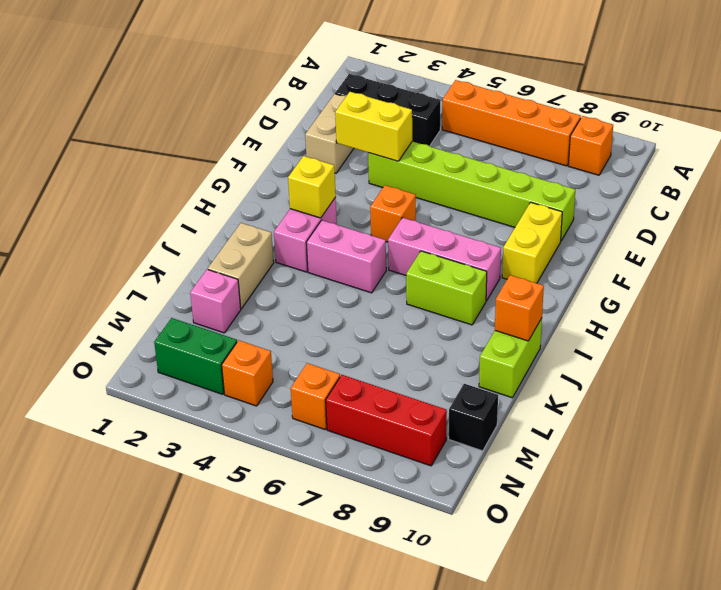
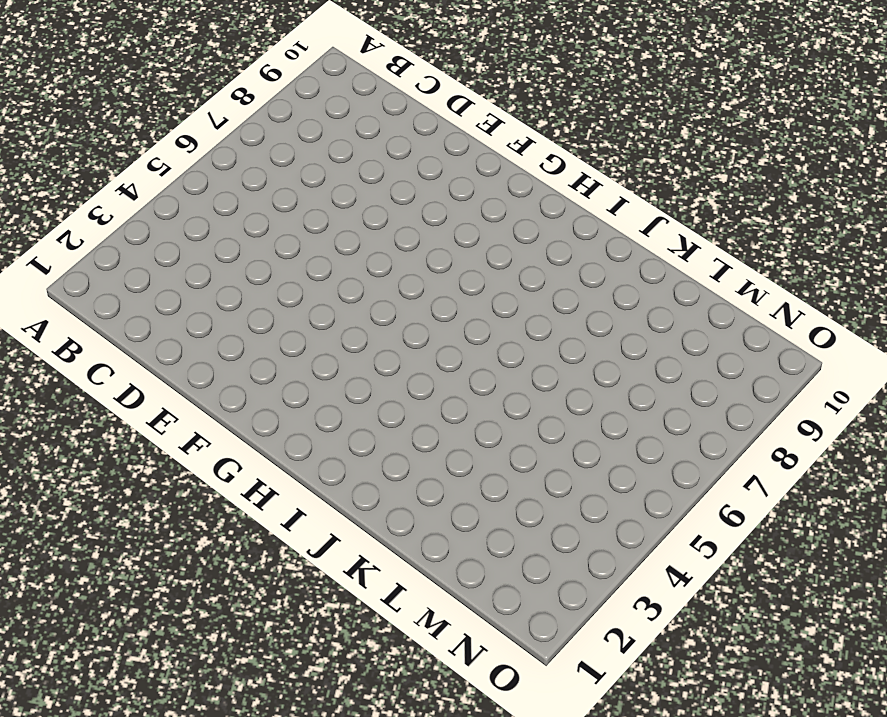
none -> orange brick B5:B8 level 1
none -> orange brick B9 level 1
none -> black brick C2:C4 level 1

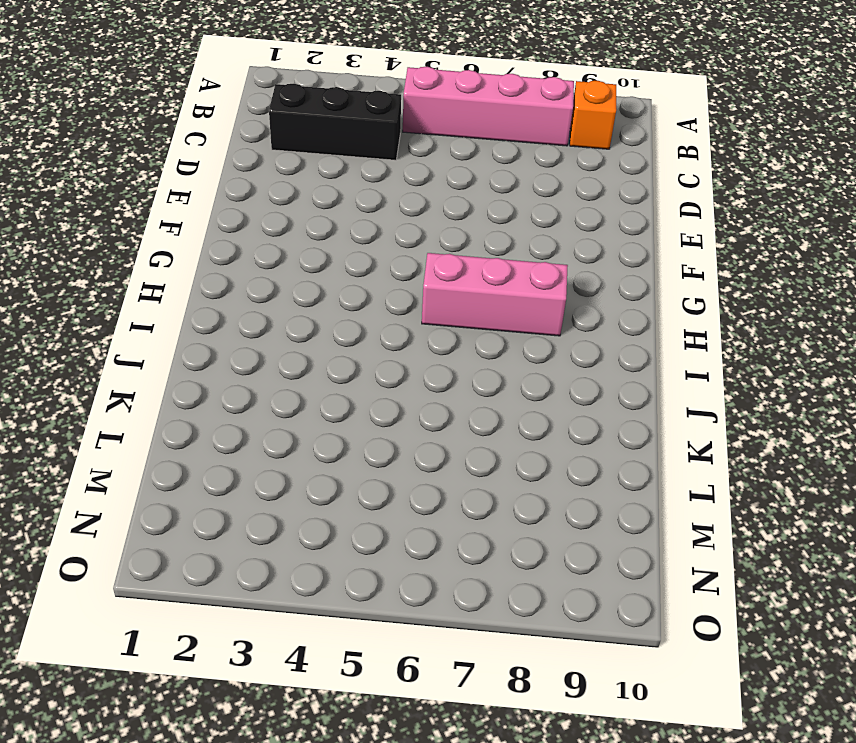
pink brick B5:B8 level 1 -> orange brick B5:B8 level 1
none -> tan brick D2:E2 level 1
none -> lime brick E4:E9 level 1
none -> yellow brick F9:G9 level 1

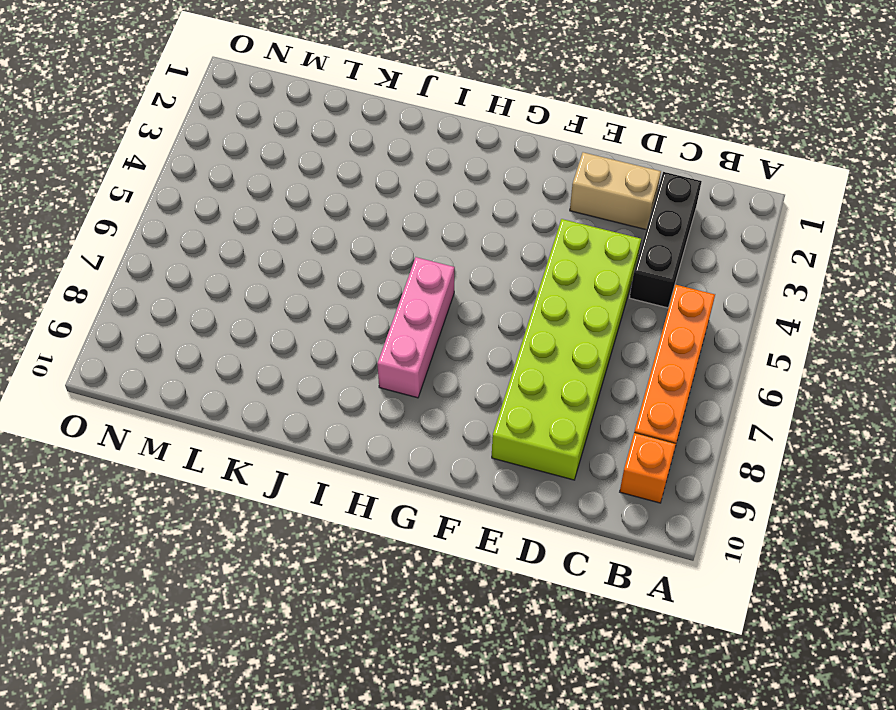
lime brick D4:E9 level 1 -> lime brick E4:E9 level 1
none -> yellow brick F9:G9 level 1
none -> orange brick G5 level 1
none -> pink brick H3:I3 level 1

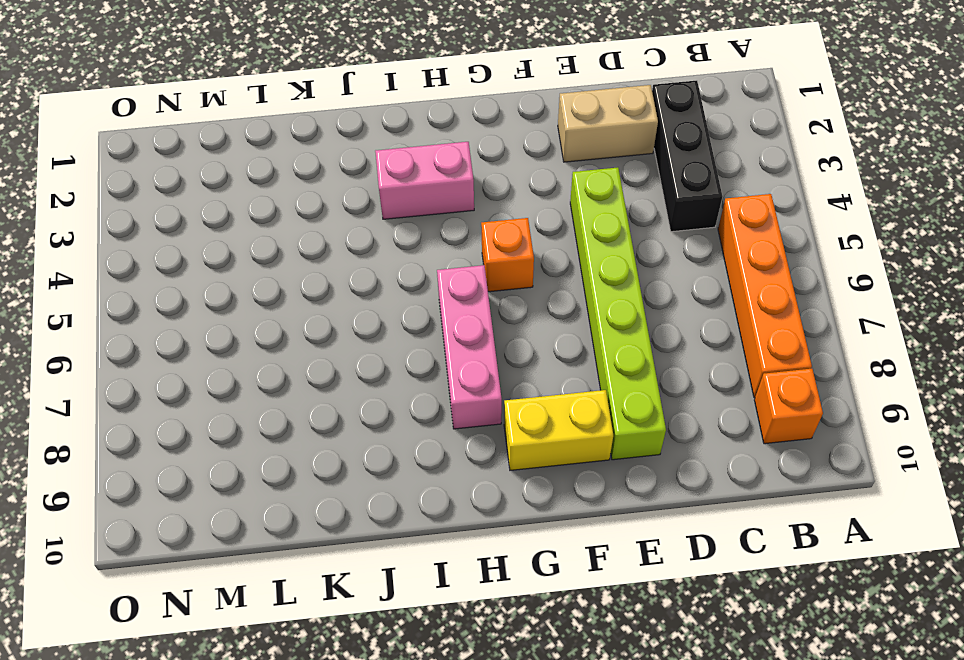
none -> pink brick I4:I5 level 1
none -> lime brick I7:I8 level 1
none -> tan brick J2:K2 level 1

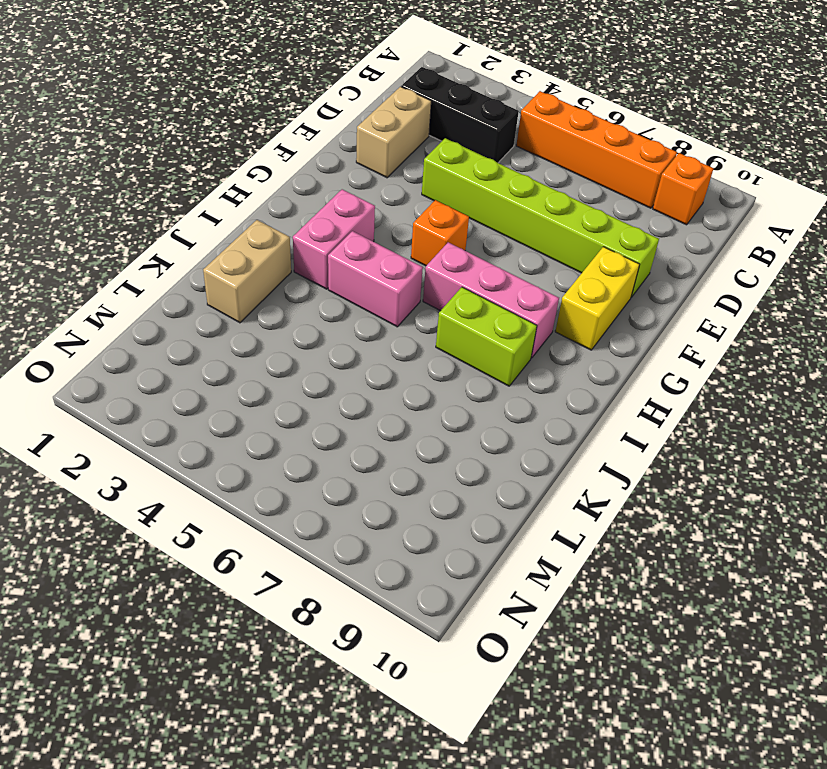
none -> lime brick J10:K10 level 1
none -> pink brick L2 level 1
none -> black brick M10 level 1

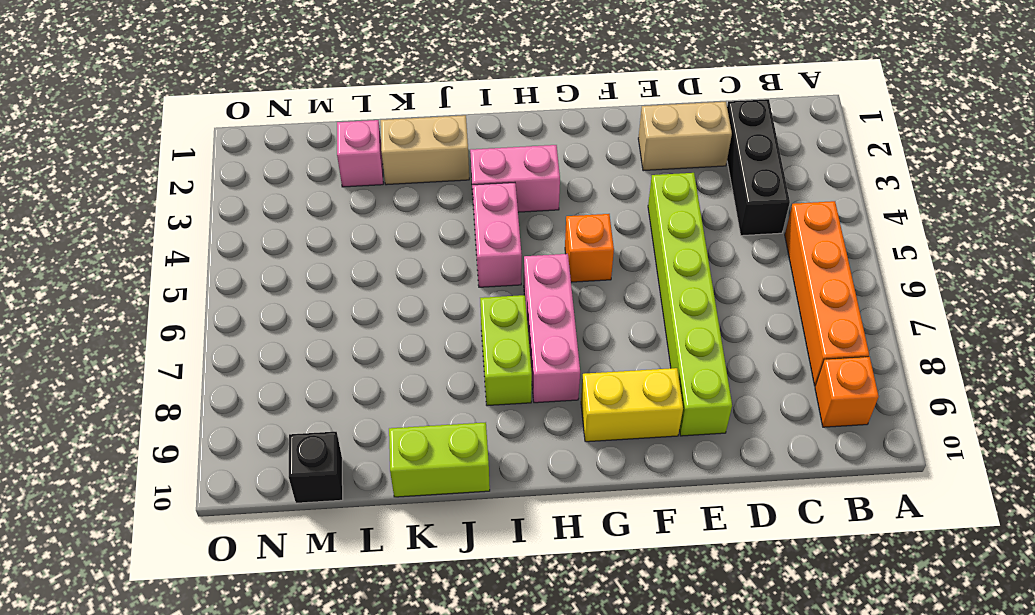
none -> green brick N2:N3 level 1
none -> orange brick N4 level 1
none -> orange brick N6 level 1

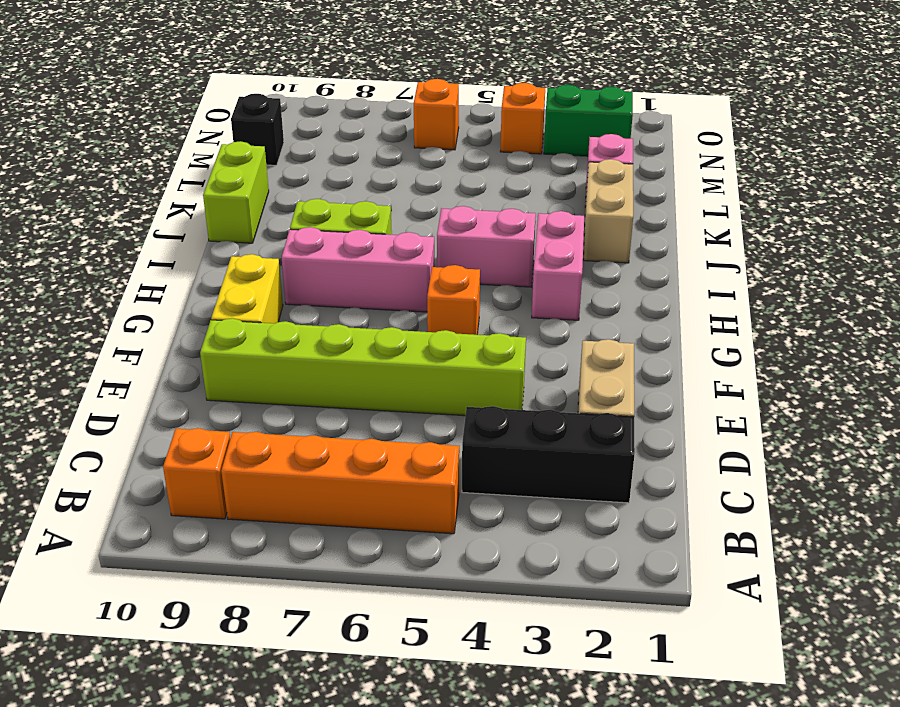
none -> red brick N7:N9 level 1
none -> yellow brick E3:E4 level 2
none -> yellow brick H3 level 2

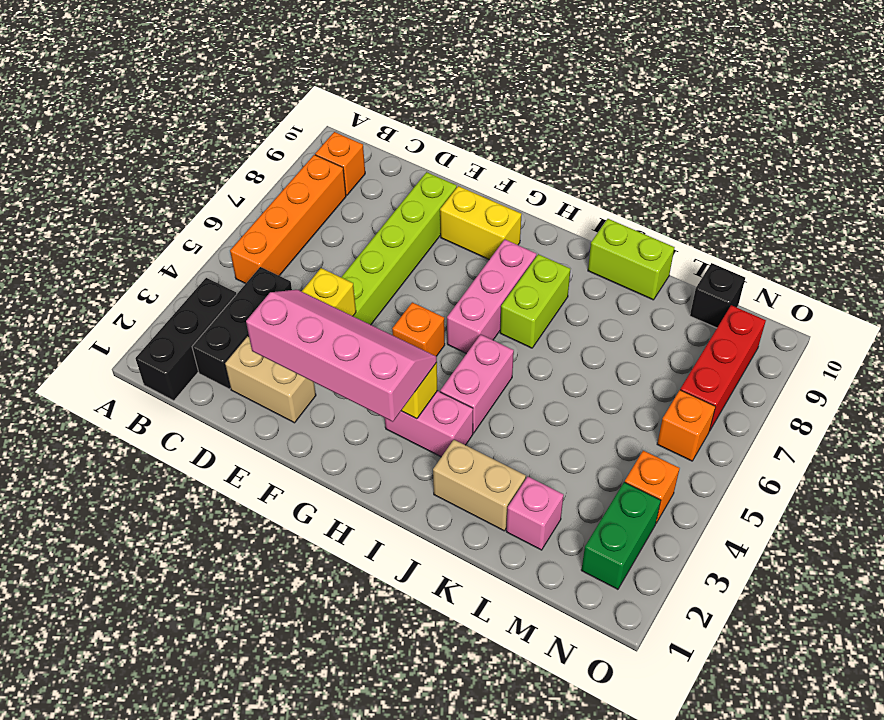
black brick B1:B3 level 1 -> none
pink slope E2:H3 level 3 top 2 -> none
none -> orange brick J10 level 2

